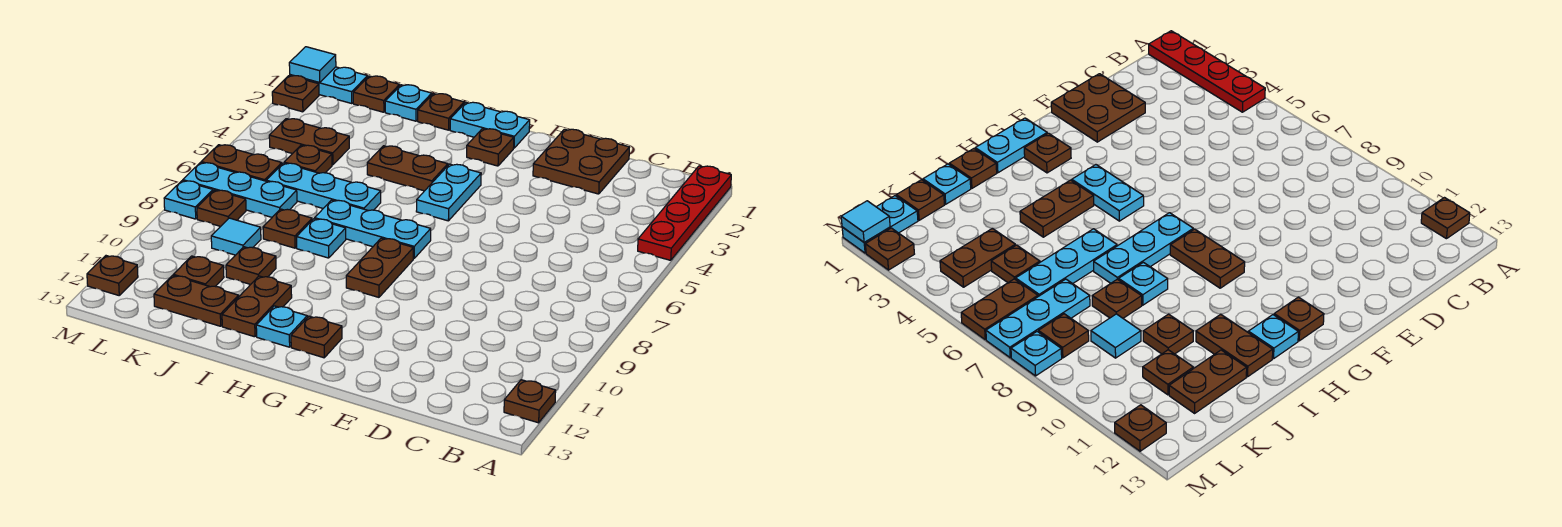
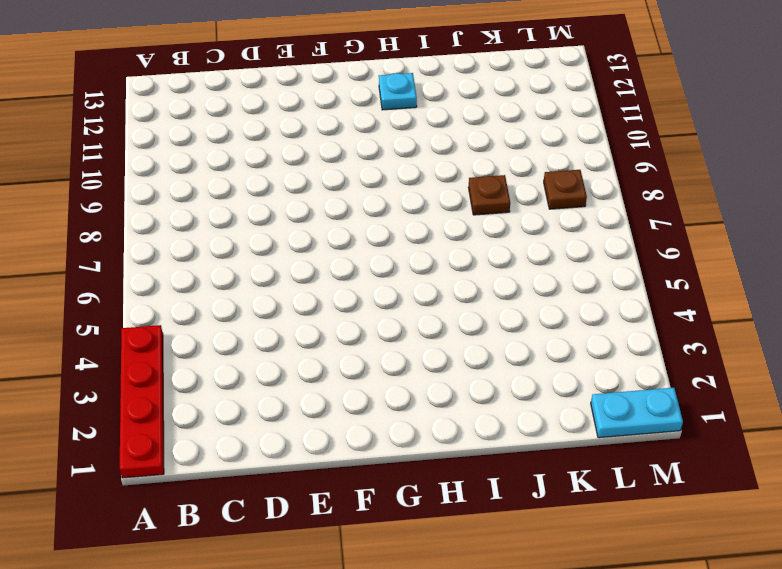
none -> brown plate A12 level 1
none -> brown plate D1:E2 level 1
none -> cyan plate G1:H1 level 1
none -> brown plate G2 level 1

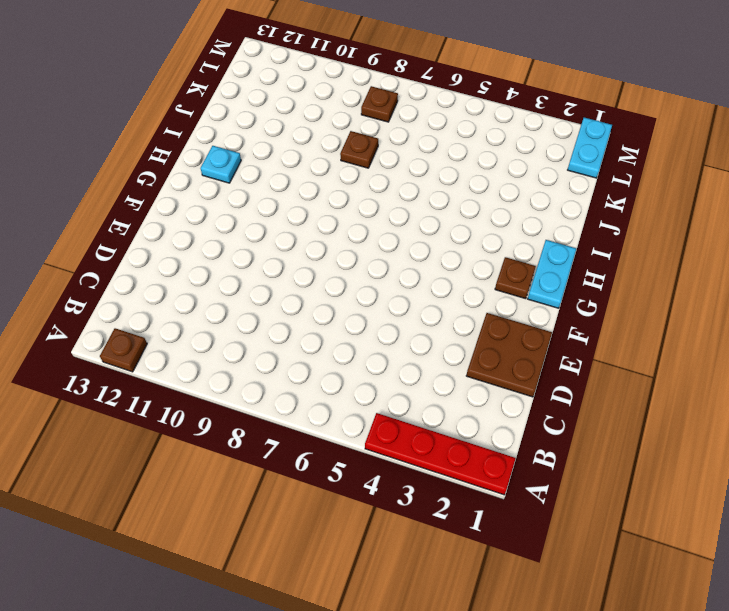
none -> cyan plate G4:G5 level 1
none -> cyan plate G7:I7 level 1
none -> brown plate G8:G9 level 1
none -> brown plate G12 level 1

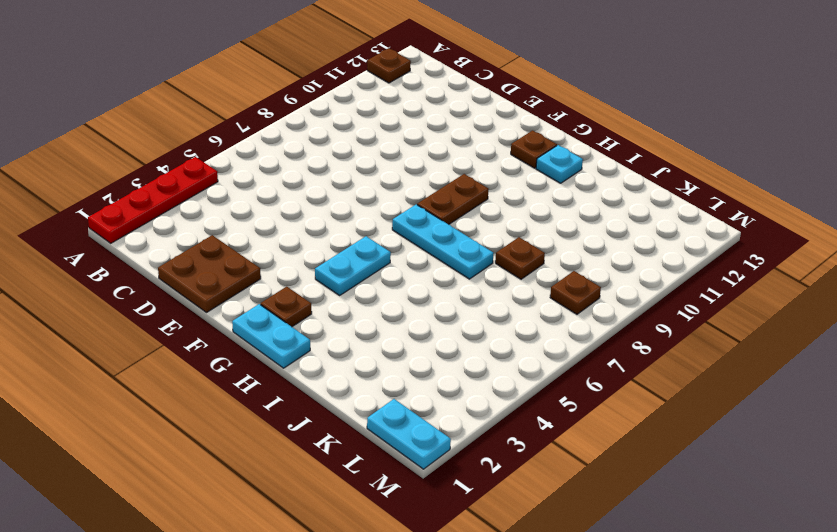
none -> brown plate H4:I4 level 1
none -> brown plate I1 level 1
none -> cyan plate I6:K6 level 1
none -> cyan plate I8 level 1

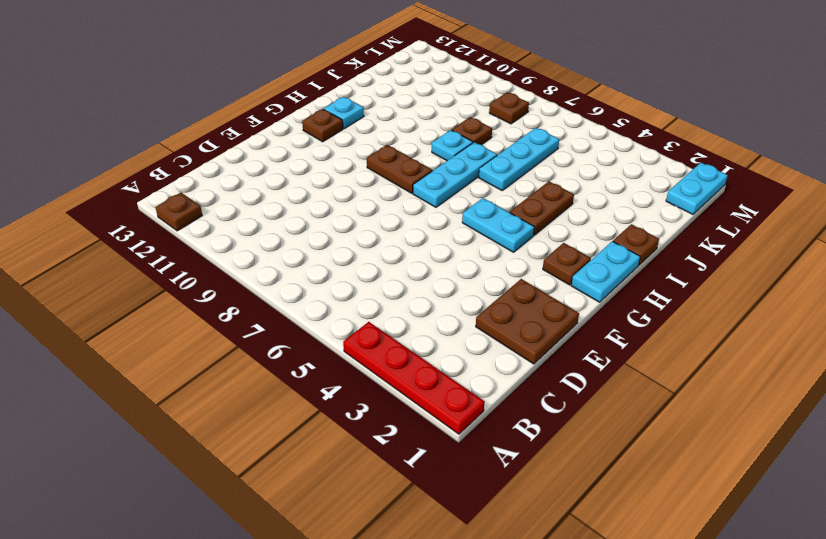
none -> brown plate I11:I12 level 1
none -> cyan plate J1 level 1
none -> brown plate J10 level 1
none -> brown plate J12:K12 level 1

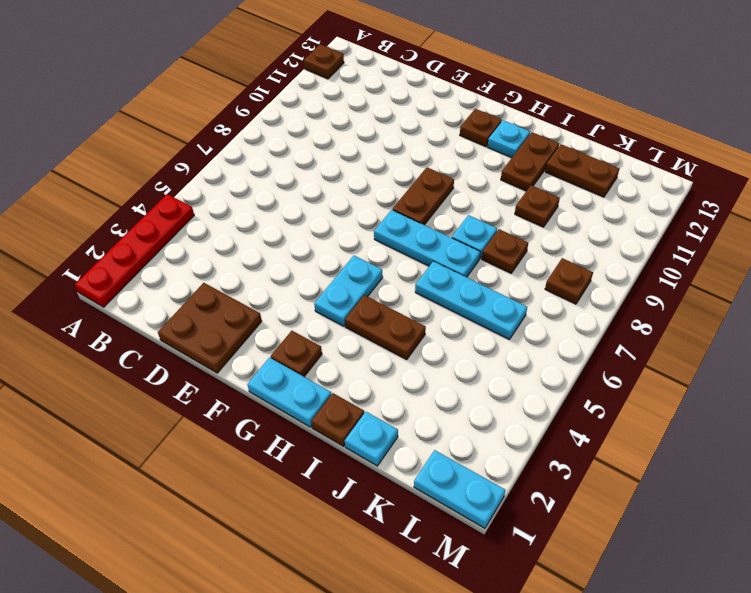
none -> brown plate K1 level 1
none -> brown plate K4:L4 level 1
none -> brown plate K5 level 1
none -> cyan plate K7:M7 level 1

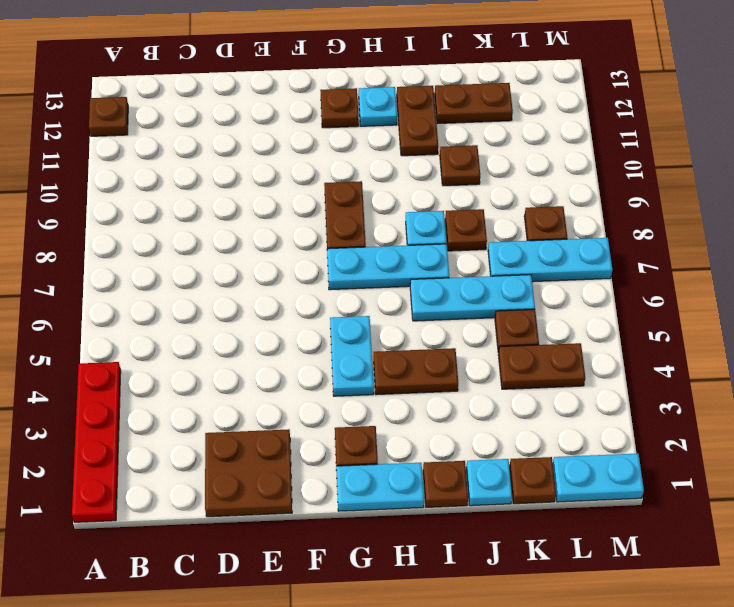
none -> cyan tile K9 level 1
none -> brown plate K11 level 1
none -> brown plate L6:M6 level 1
none -> brown plate M2 level 1

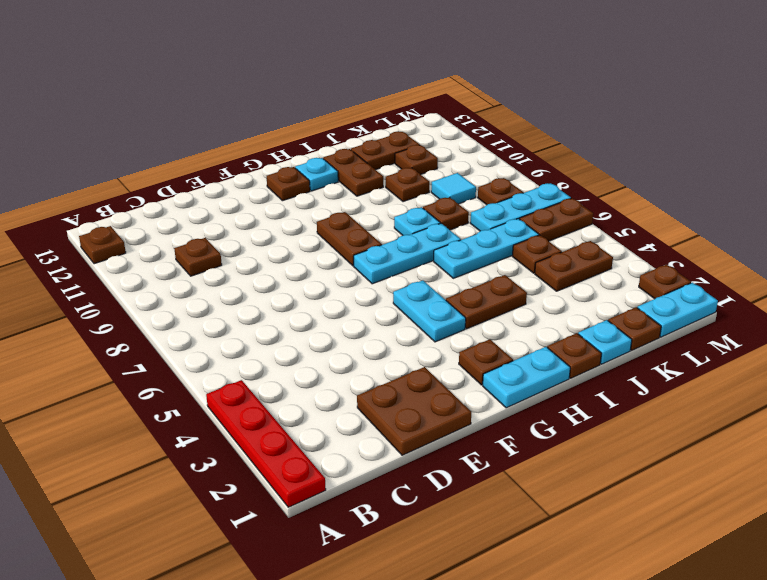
brown plate C10 level 1 -> brown plate M12 level 1
none -> cyan plate M8 level 1
none -> cyan tile M1 level 2

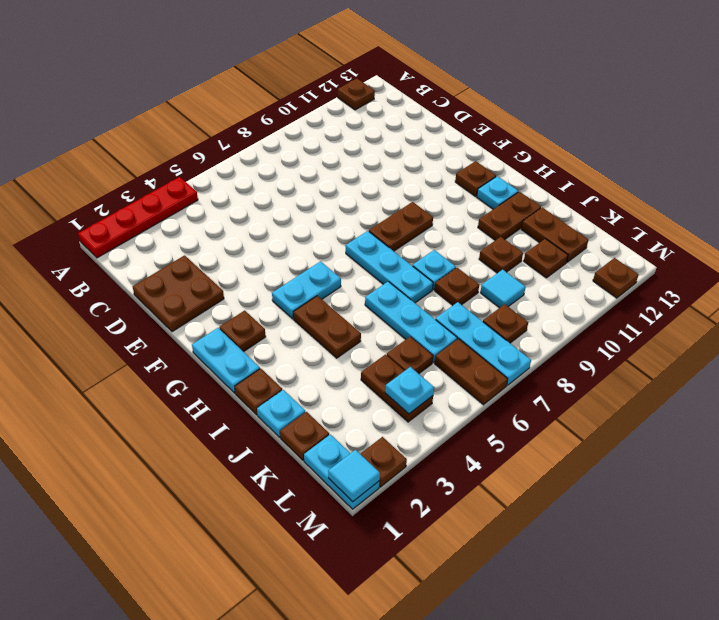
cyan plate L4 level 2 -> cyan plate M8 level 1

